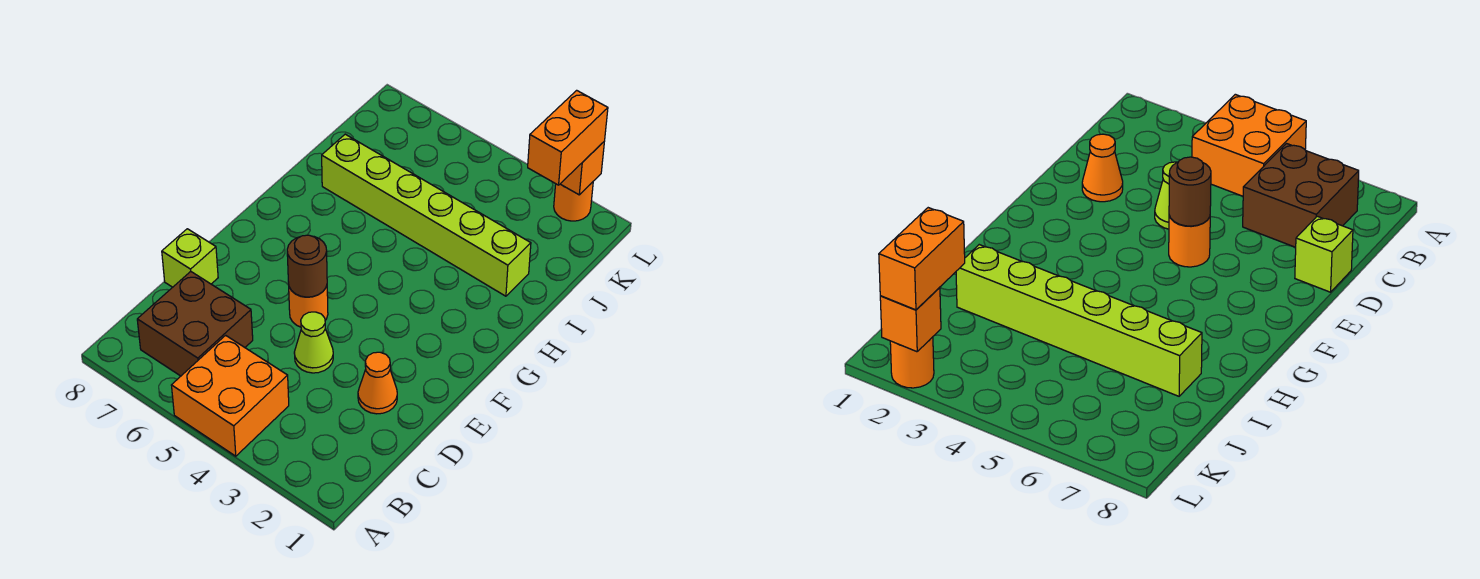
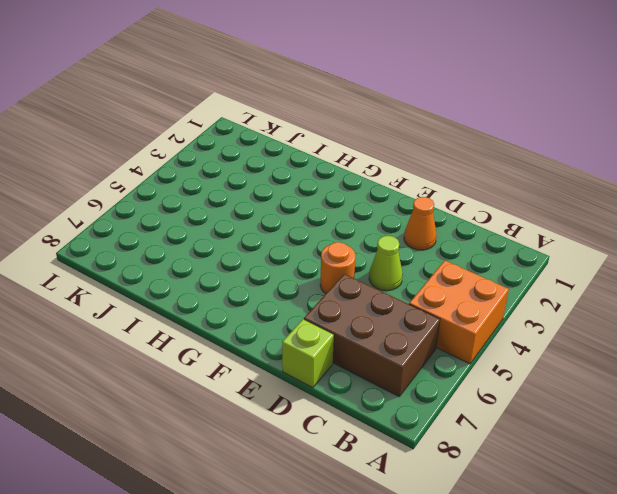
brown brick B6:D7 level 1 -> brown brick B6:C7 level 1
none -> lime brick I2:I7 level 1
none -> orange round brick L2 level 1

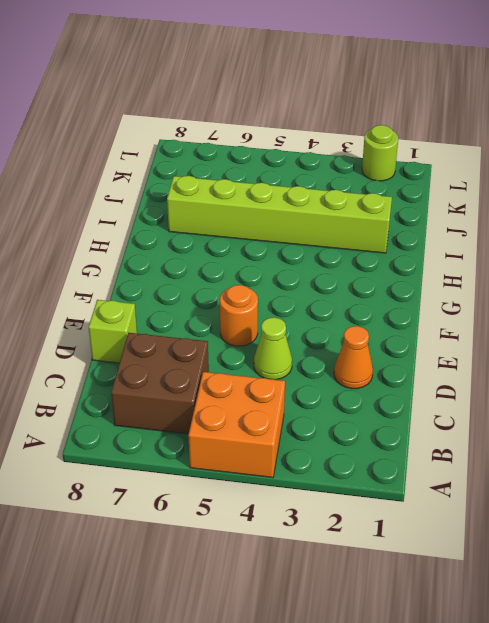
lime round brick L2 level 1 -> orange round brick L2 level 1
none -> brown round brick E5 level 2
none -> orange brick L2 level 2

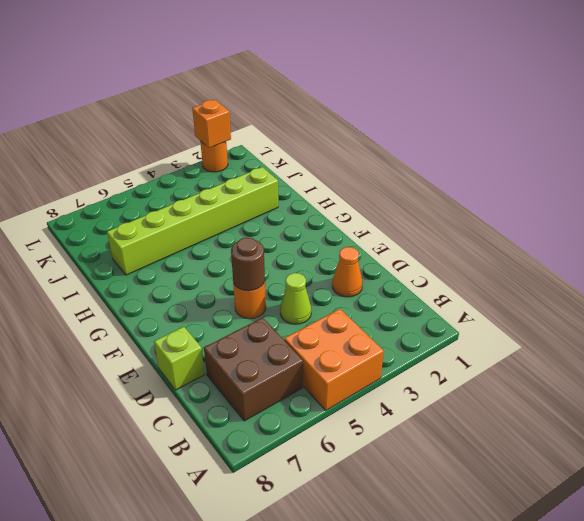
none -> orange brick K2:L2 level 3

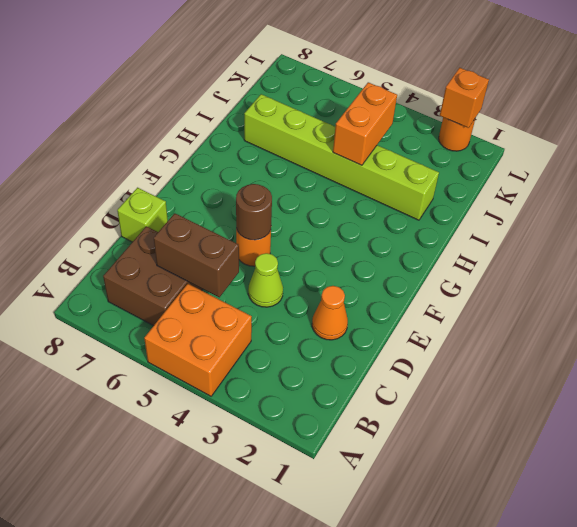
brown brick C5:C6 level 2 -> none
orange brick I4:J4 level 2 -> orange brick K2:L2 level 3

